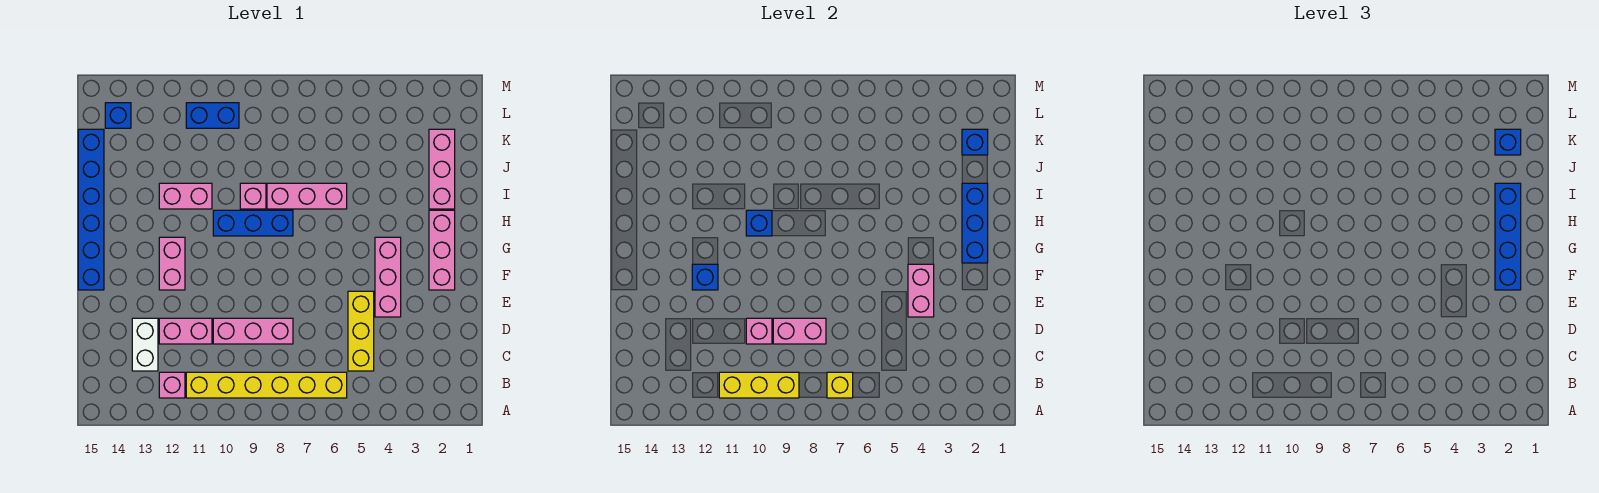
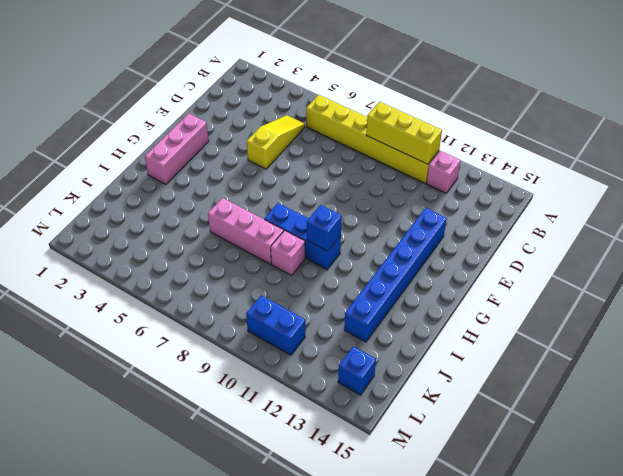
yellow slope C5:E5 level 1 top E -> yellow brick C5:E5 level 1
blue brick E13:J13 level 1 -> blue brick F15:K15 level 1
none -> white brick C13:D13 level 1
none -> pink brick D8:D10 level 1
none -> pink brick D11:D12 level 1

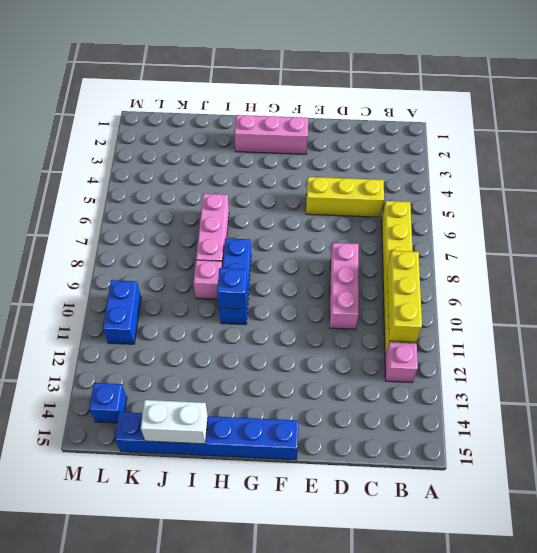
white brick I15:J15 level 2 -> white brick C13:D13 level 1
none -> pink brick D11:D12 level 1
none -> pink brick E4:G4 level 1
none -> pink brick F12:G12 level 1

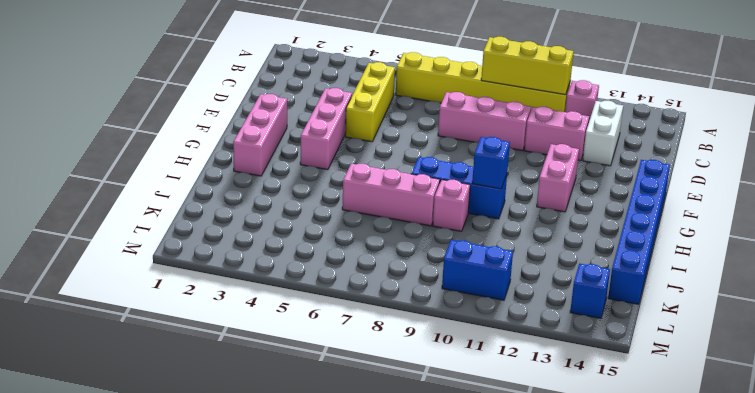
none -> pink brick I2:K2 level 1
none -> pink brick I11:I12 level 1
none -> yellow brick B7 level 2

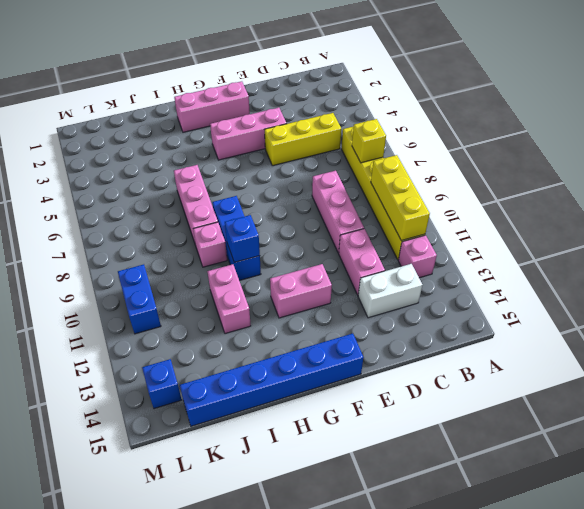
none -> pink brick I2:K2 level 1
none -> pink brick D8:D9 level 2
none -> pink brick D10 level 2

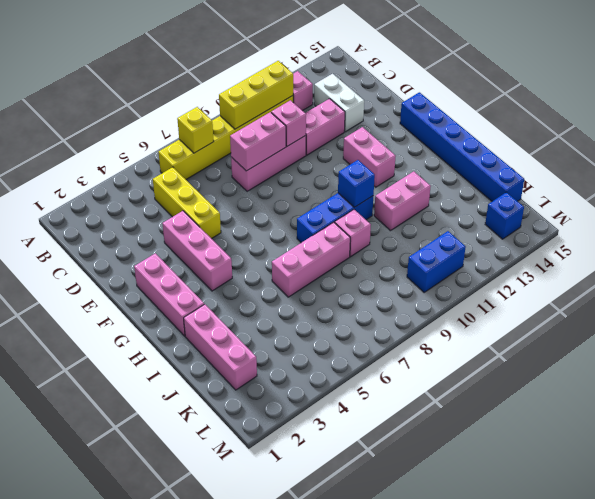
none -> pink brick E4:F4 level 2
none -> blue brick F12 level 2
none -> blue brick G2:I2 level 2

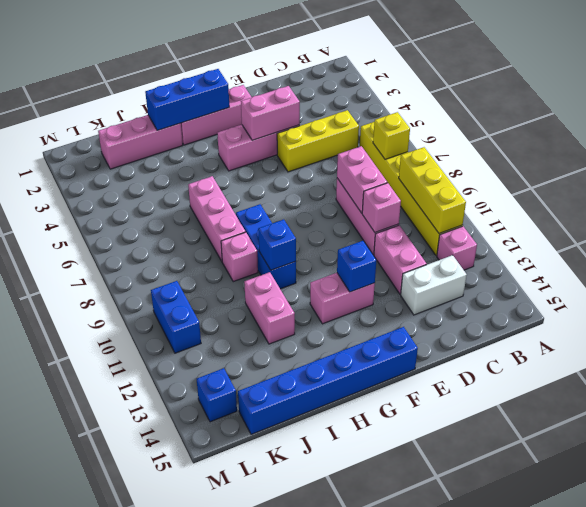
none -> blue brick K2 level 2
none -> blue brick F2:I2 level 3
none -> blue brick K2 level 3

